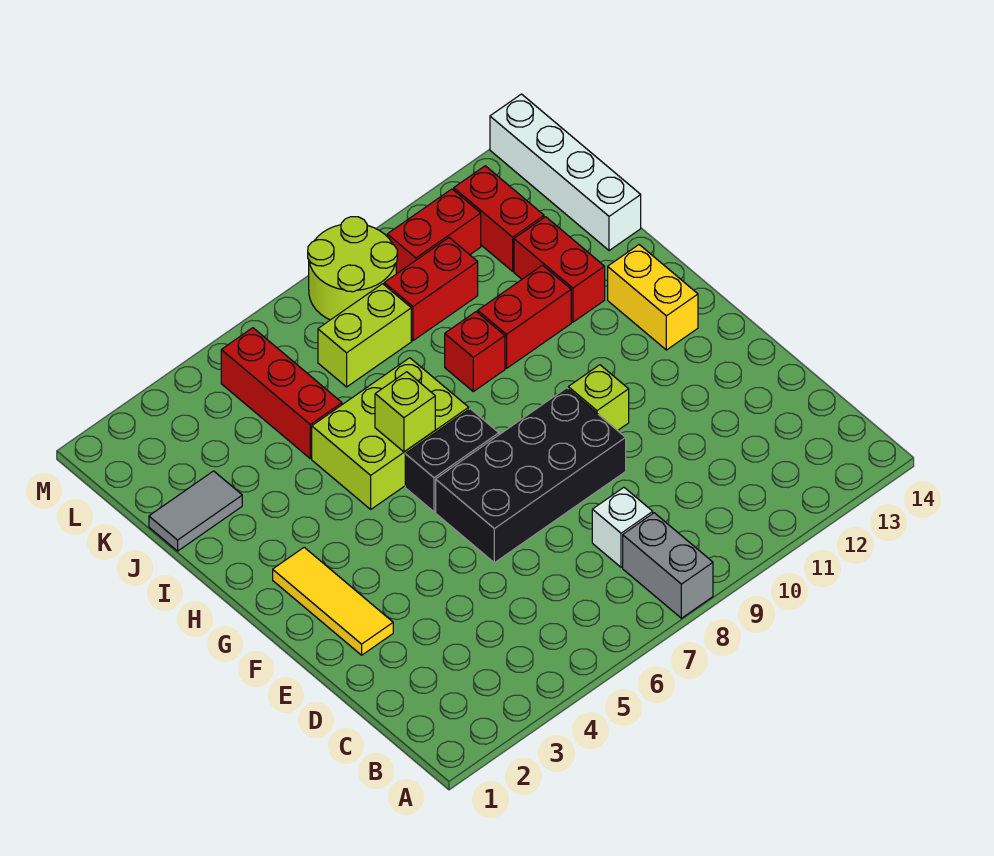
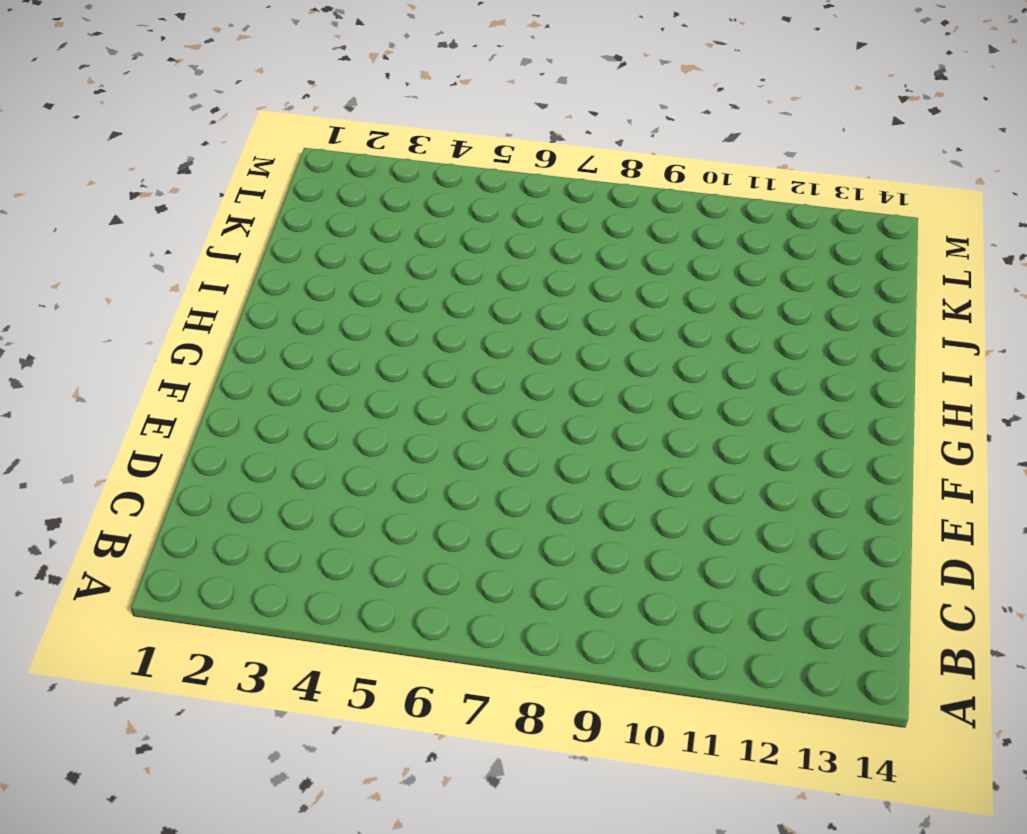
none -> grey brick A8:B8 level 1
none -> white brick C8 level 1
none -> yellow tile E2:G2 level 1

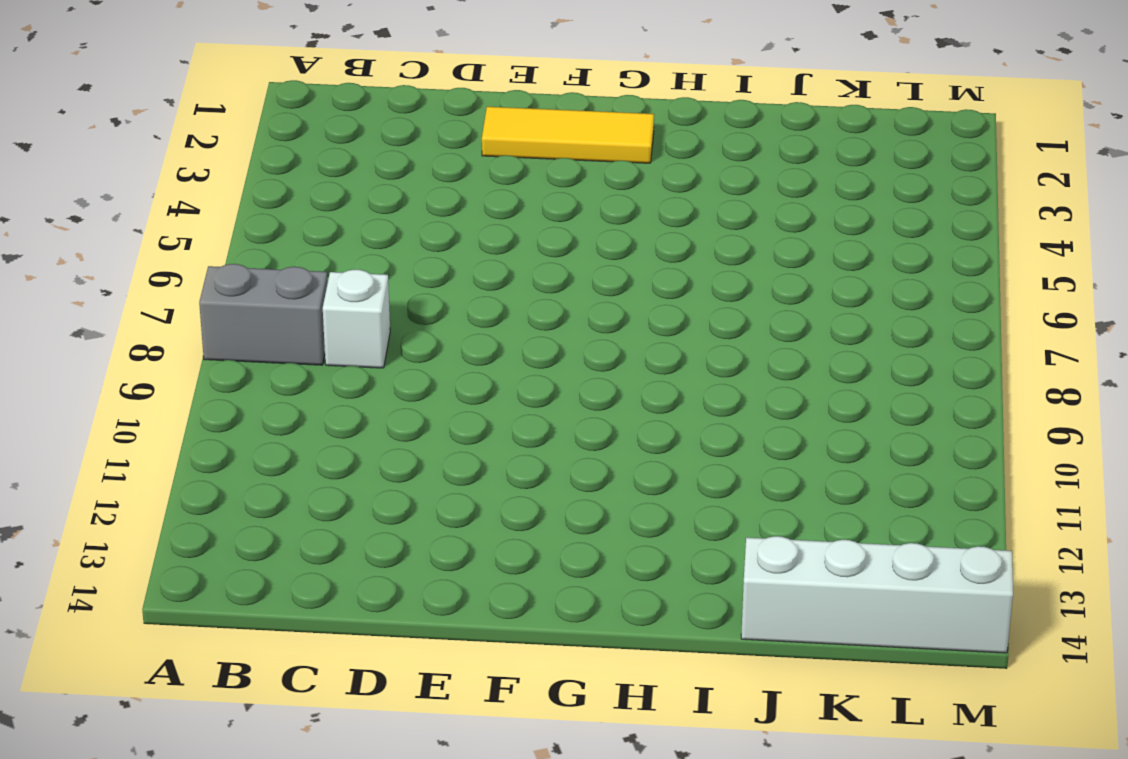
none -> black brick E6:F9 level 1
none -> lime brick F10 level 1
none -> black brick G6:G7 level 1

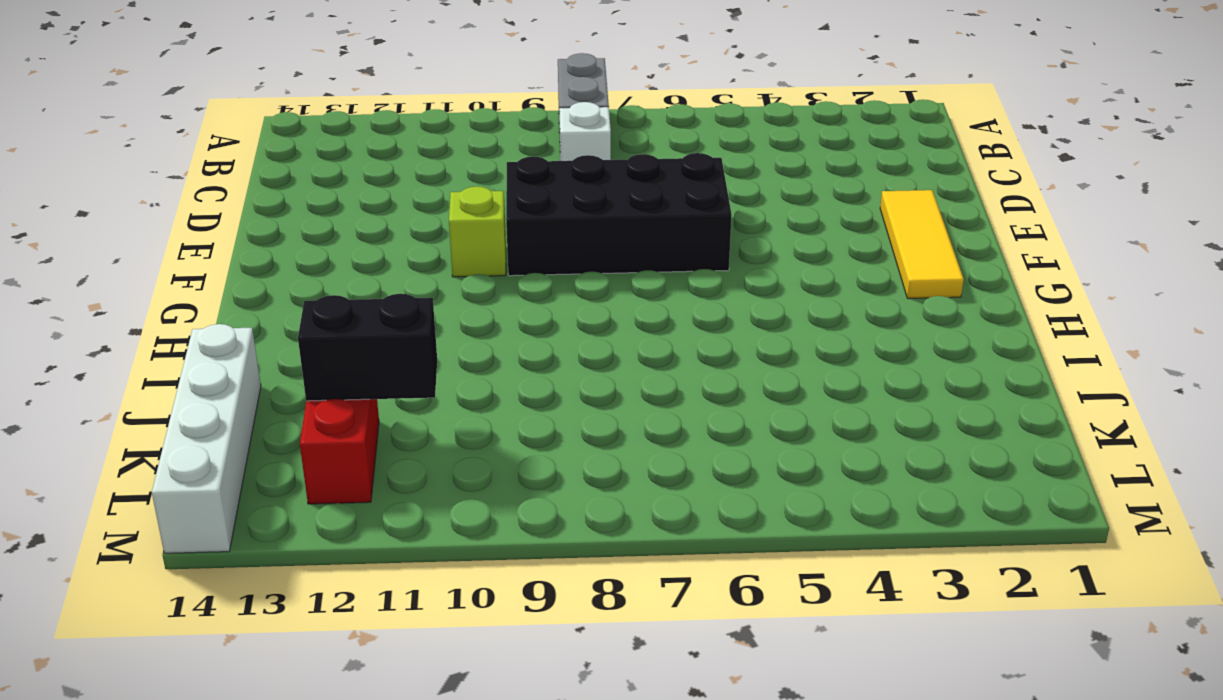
black brick K11:K12 level 2 -> black brick G6:G7 level 1
none -> yellow brick G13:H13 level 1
none -> lime brick H5:I7 level 1
none -> red brick I9 level 1

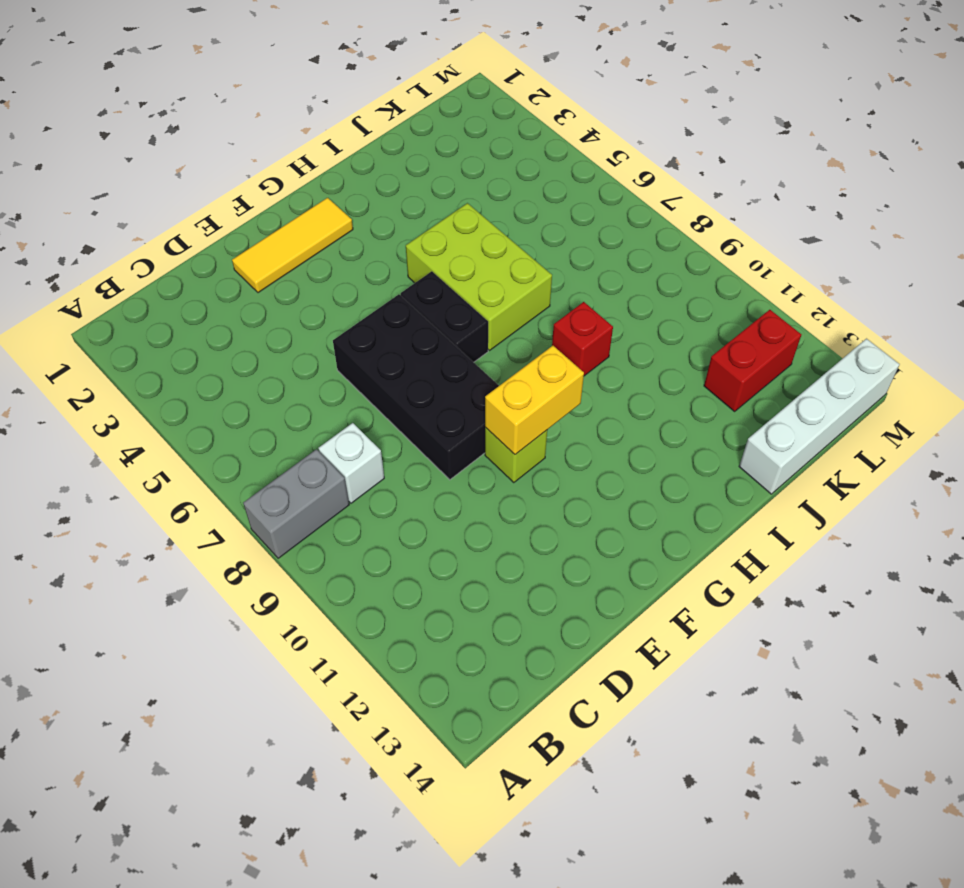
yellow brick F10:G10 level 2 -> yellow brick G13:H13 level 1
none -> red brick I10:I11 level 1
none -> red brick I12:J12 level 1
none -> grey tile J1:J2 level 1

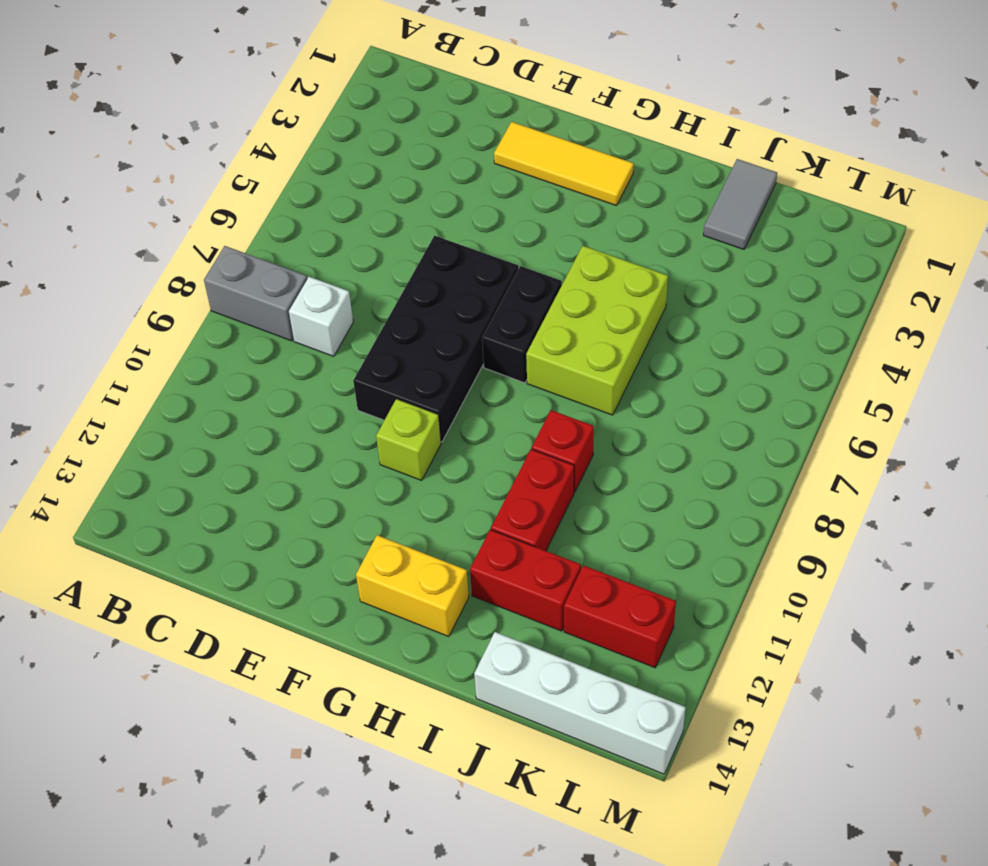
none -> red brick J5:L5 level 1
none -> lime brick K7:K8 level 1
none -> red brick K9:K10 level 1

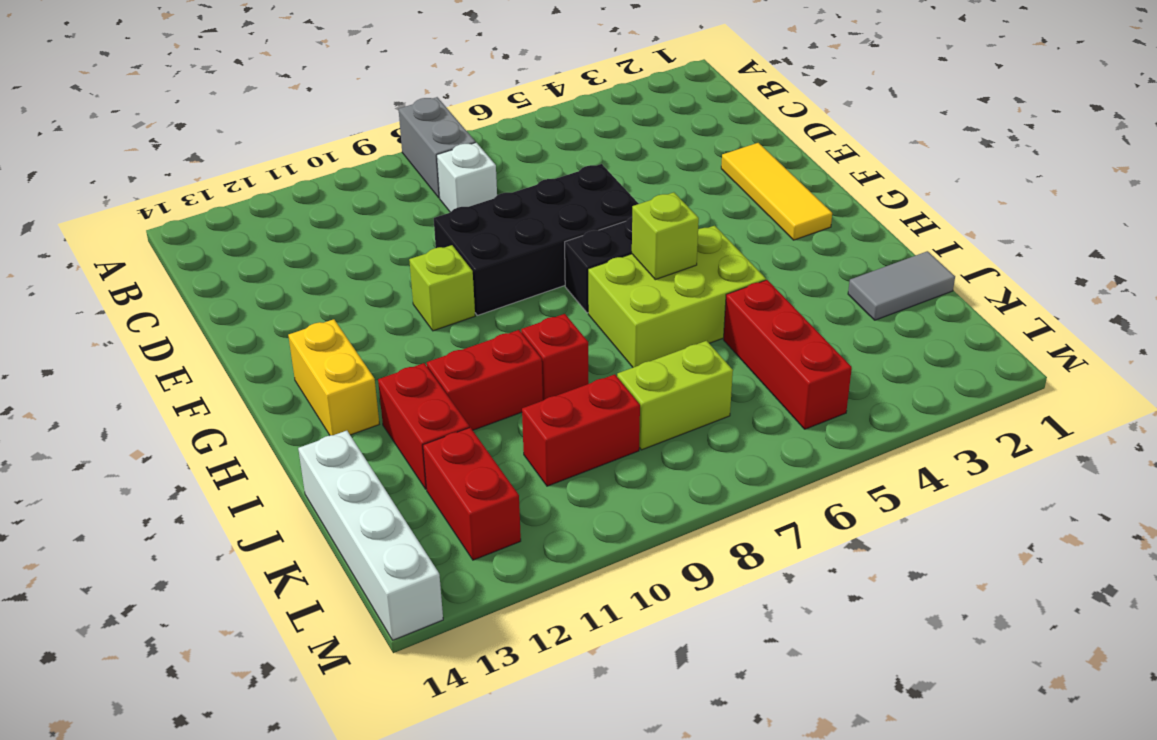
none -> lime round brick L8:M9 level 1
none -> red brick L10:L11 level 1

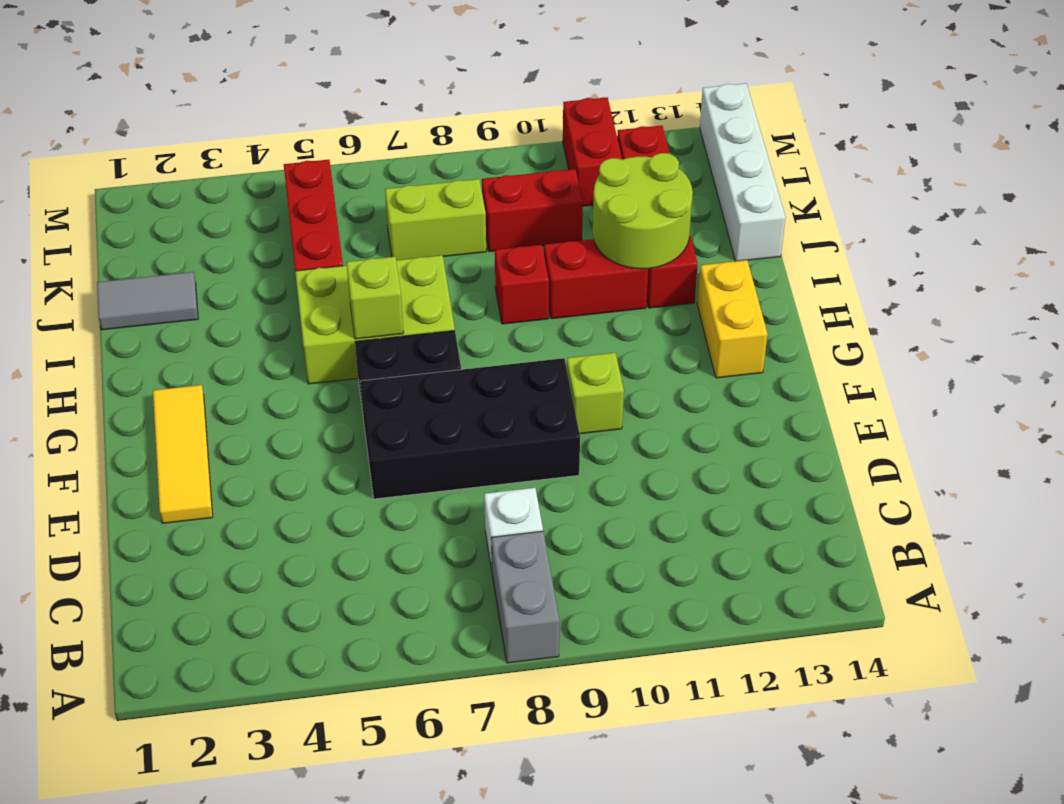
lime round brick I11:J12 level 2 -> lime round brick L8:M9 level 1
red brick L11:M11 level 1 -> red brick L10:L11 level 1

